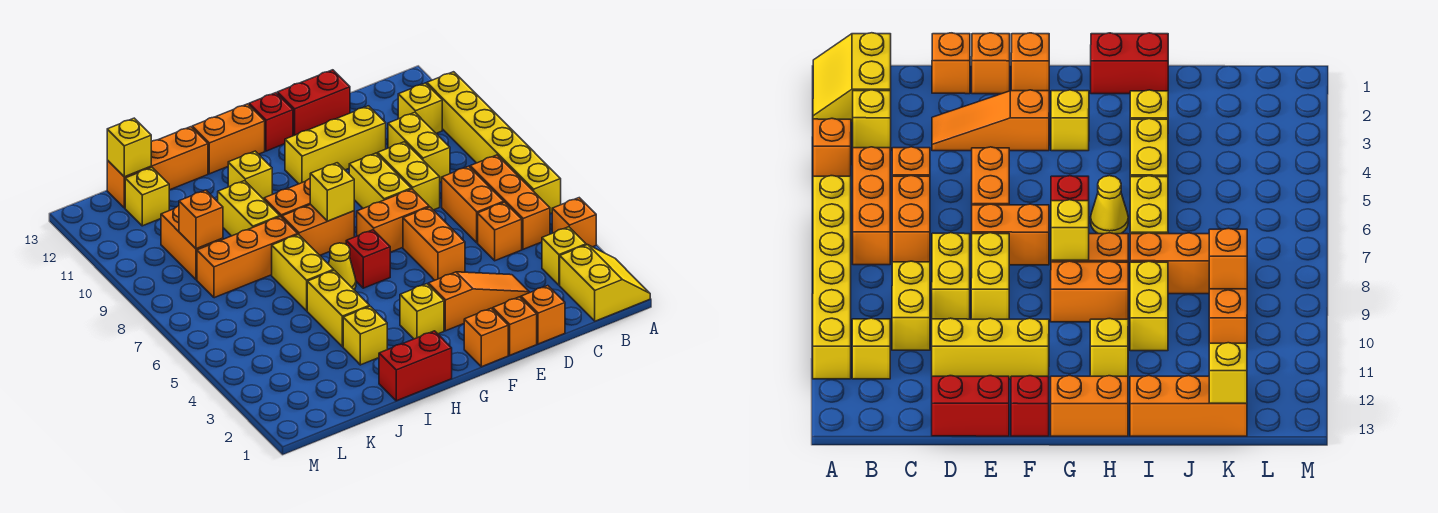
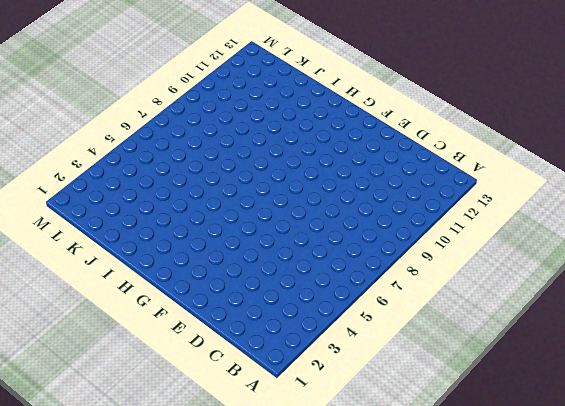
none -> yellow slope A1:B2 level 1 top B
none -> orange brick A4 level 1
none -> yellow brick A6:A11 level 1
none -> yellow brick B3 level 1

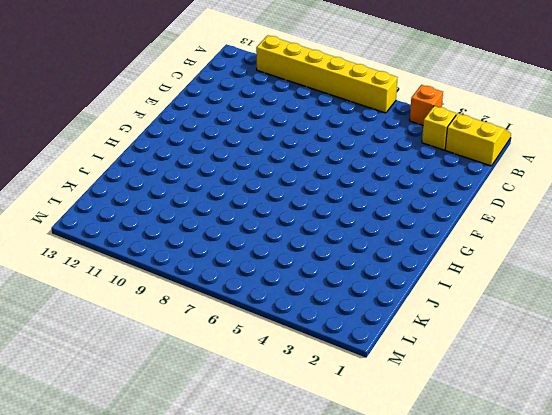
none -> orange brick B5:B7 level 1
none -> yellow brick B11 level 1
none -> orange brick C5 level 1
none -> orange brick C6:C7 level 1

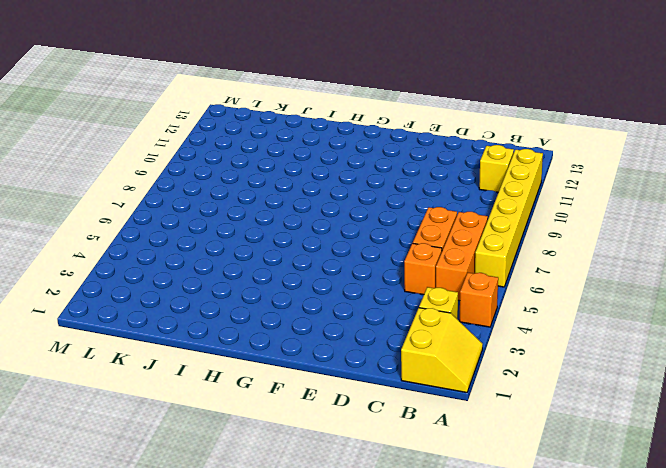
none -> yellow brick C9:C10 level 1
none -> orange brick D1 level 1
none -> orange slope D3:F3 level 1 top F
none -> yellow brick D8:D9 level 1

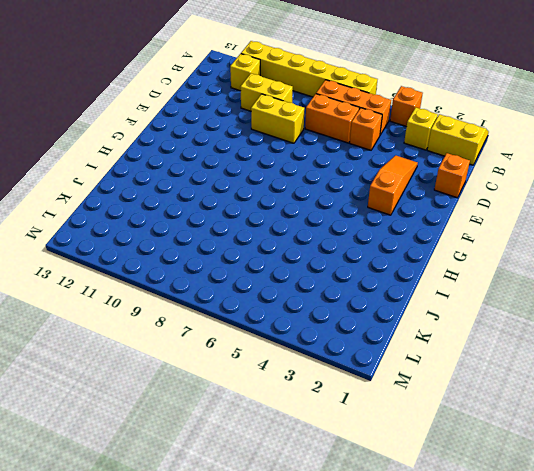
none -> yellow brick D11:F11 level 1
none -> red brick D13:E13 level 1
none -> orange brick E1 level 1
none -> orange brick E5:E6 level 1

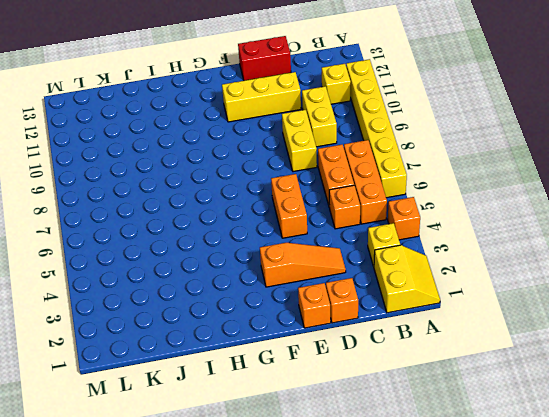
none -> orange brick E7:F7 level 1
none -> yellow brick E8:E9 level 1
none -> orange brick F1 level 1
none -> red brick F13 level 1

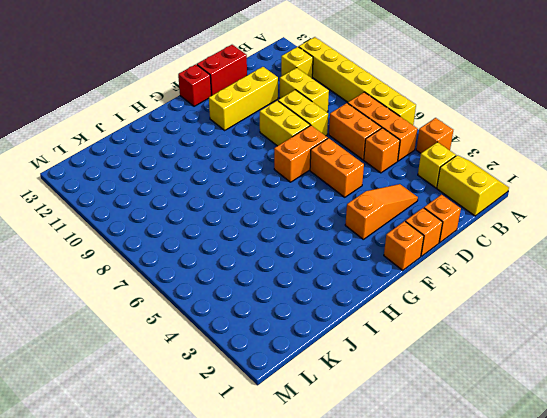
none -> yellow brick G3 level 1
none -> red brick G6 level 1
none -> orange brick G8:H8 level 1
none -> orange brick G9:H9 level 1

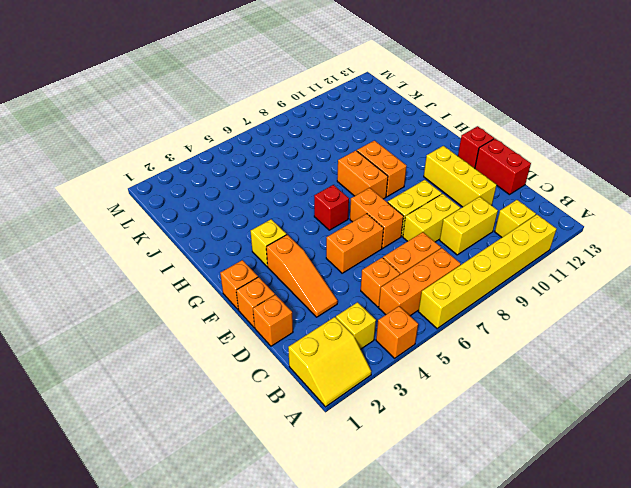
none -> orange brick G13:H13 level 1
none -> red brick H1:I1 level 1
none -> yellow cone H6 level 1
none -> yellow brick H11 level 1

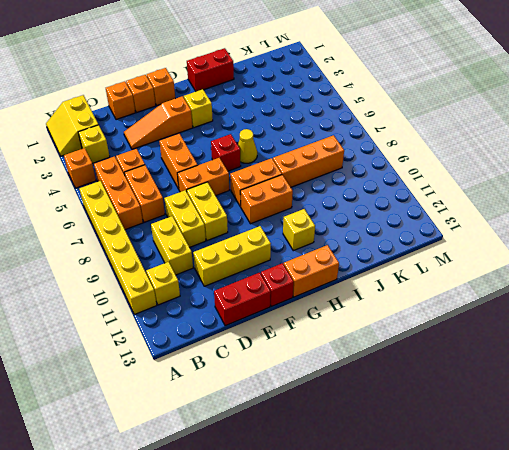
none -> yellow brick I3 level 1
none -> yellow brick I4:I5 level 1
none -> yellow brick I6:I7 level 1
none -> yellow brick I9:I10 level 1

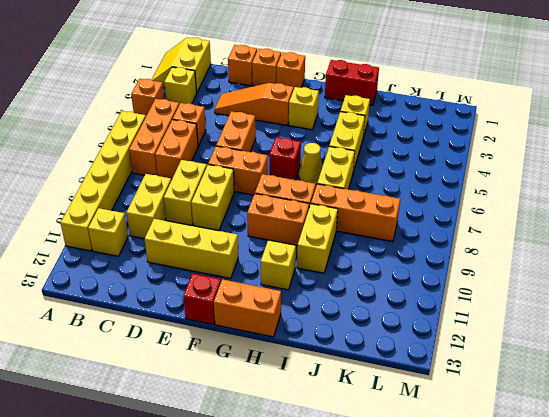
none -> red brick D13:E13 level 1
none -> orange brick I13:K13 level 1
none -> orange brick K9:K10 level 1
none -> yellow brick K12 level 1

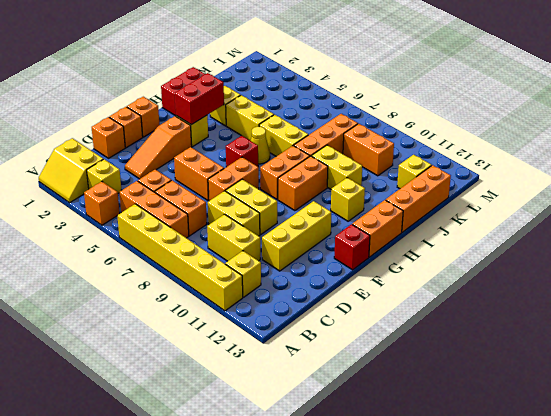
red brick G3:H3 level 2 -> red brick D13:E13 level 1
none -> yellow brick G8 level 2
none -> orange brick K9 level 2
none -> yellow brick K13 level 2

